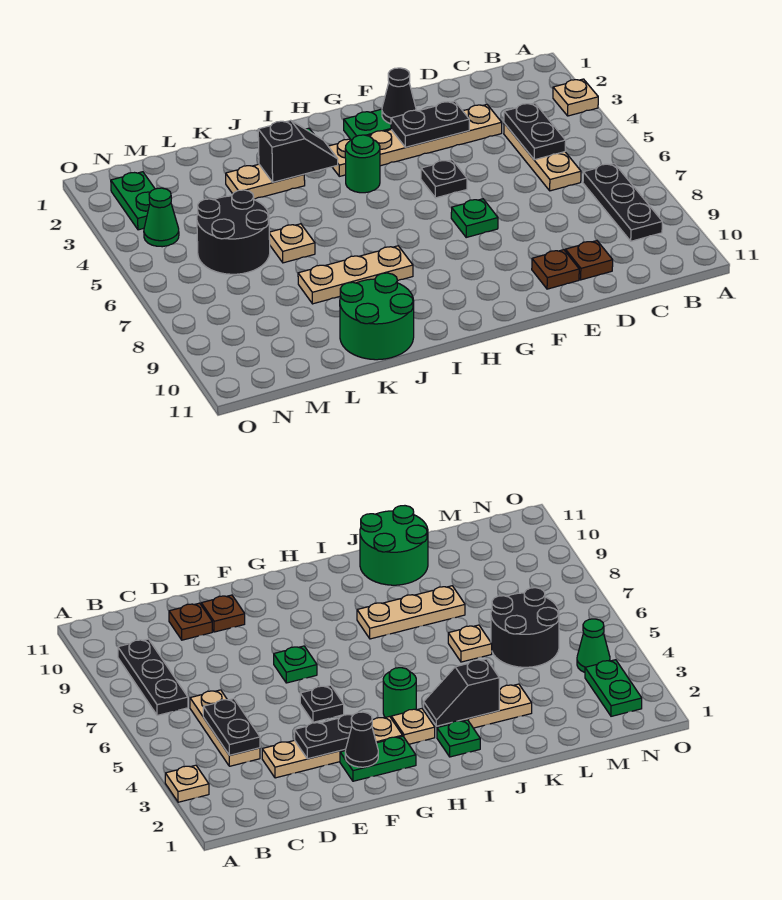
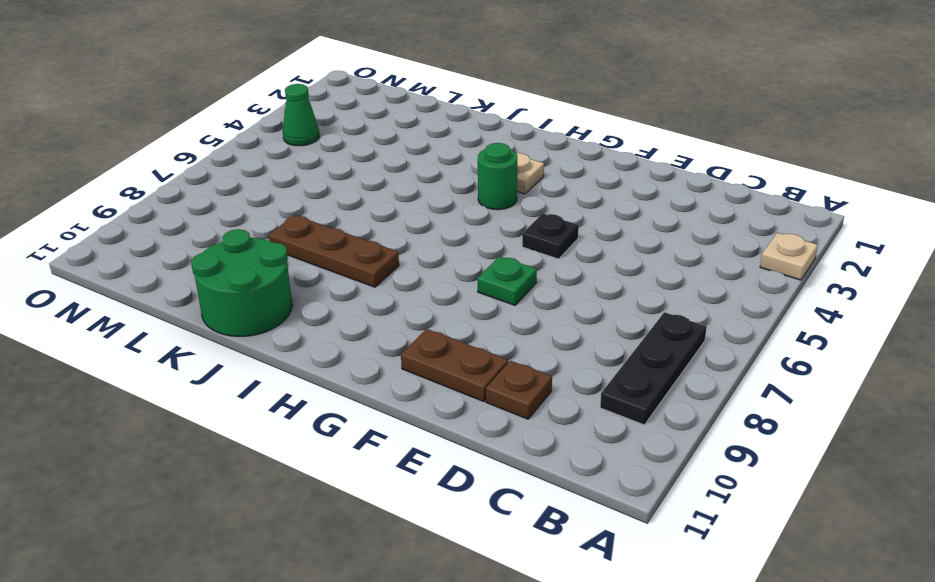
brown plate E10:F10 level 1 -> brown plate E10 level 1
brown plate I8:K8 level 1 -> tan plate I8:K8 level 1
none -> tan plate C4:C6 level 1
none -> tan plate D3:G3 level 1
none -> green plate F2:G2 level 1

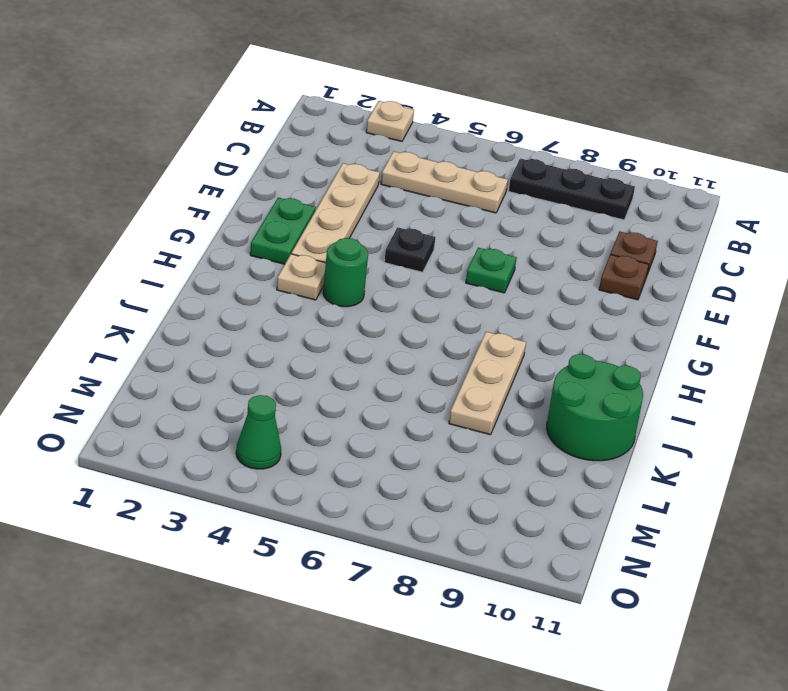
none -> green plate I2 level 1
none -> tan plate J3:K3 level 1
none -> tan plate K6 level 1

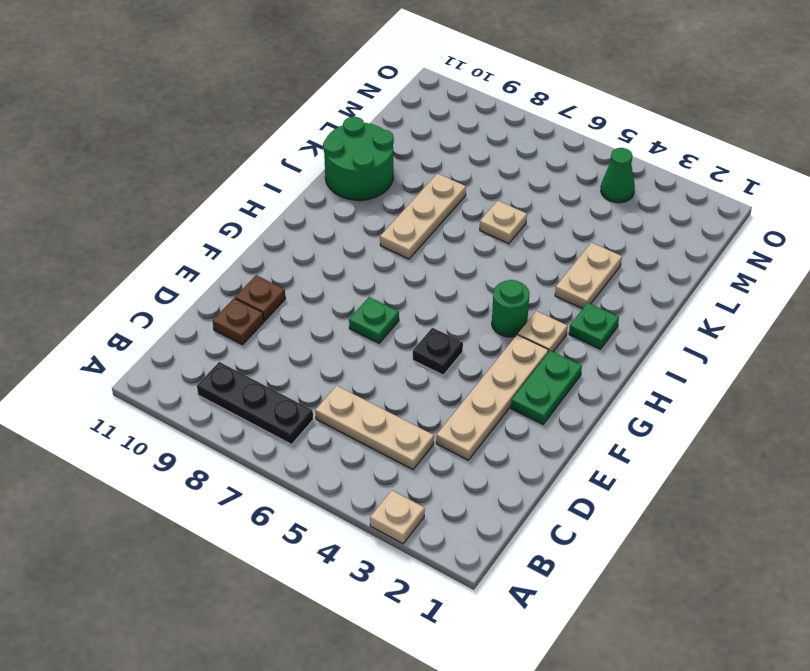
none -> black round brick L5:M6 level 1
none -> green plate N2:N3 level 1
none -> black plate C4:C5 level 2

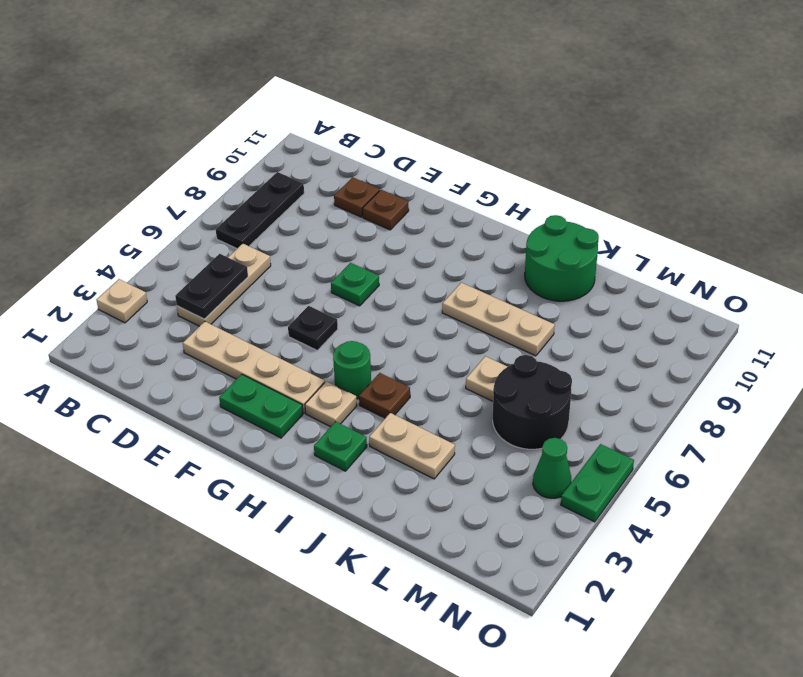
brown plate I4 level 1 -> none
green plate O4:O5 level 1 -> green plate N2:N3 level 1
none -> black plate E3:F3 level 2
none -> black cone F2 level 2
none -> black slope I3:J3 level 2 top J

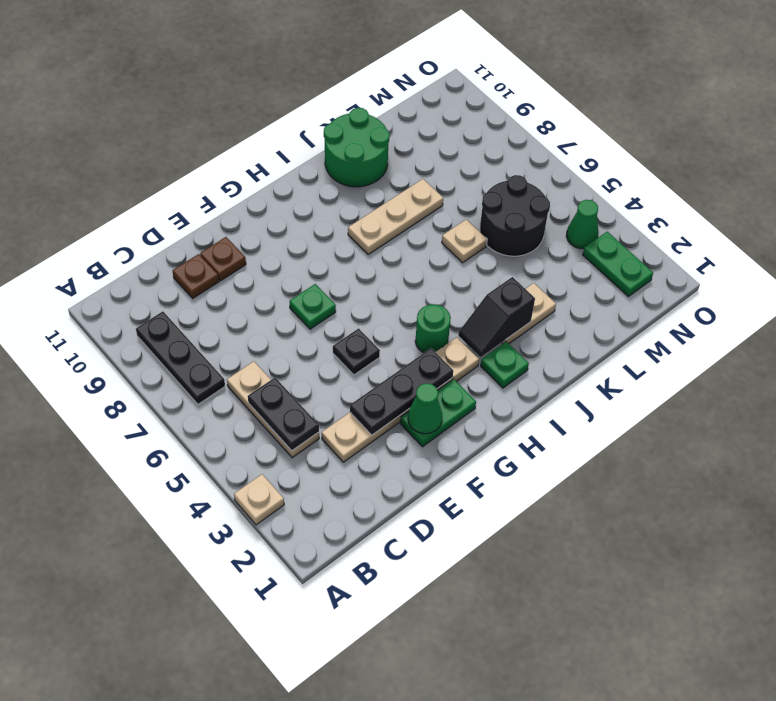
black plate E3:G3 level 2 -> black plate E3:F3 level 2
green cone F2 level 2 -> black cone F2 level 2

